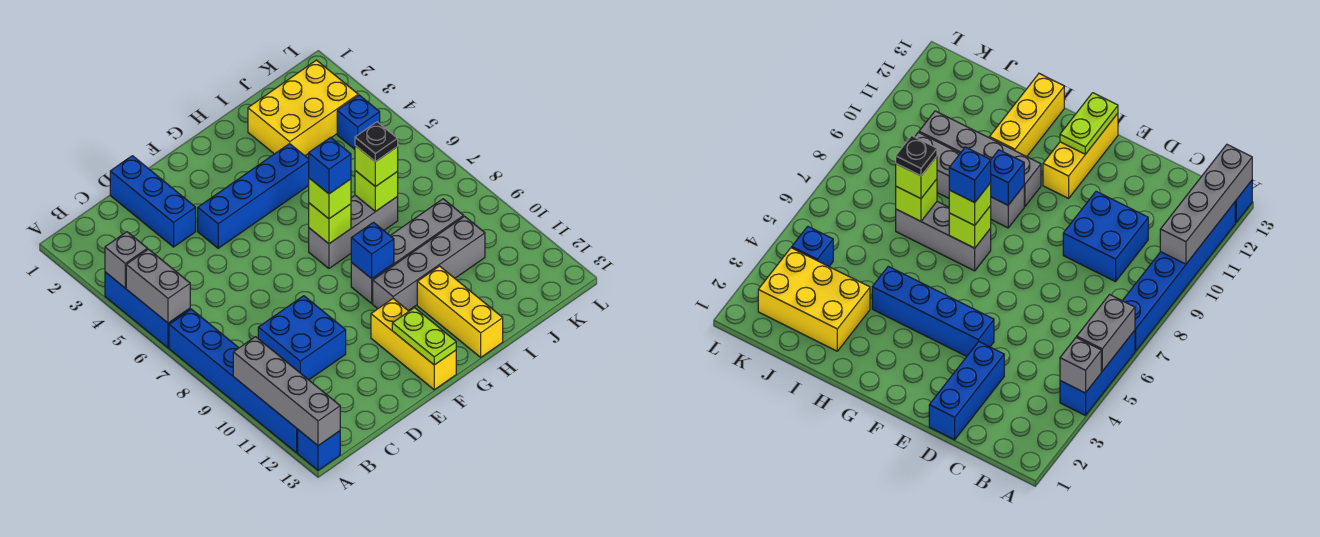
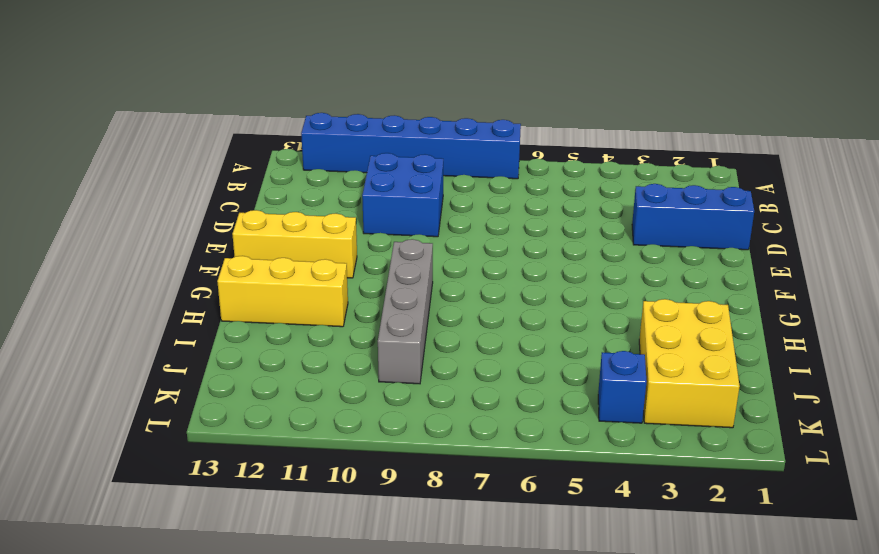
none -> blue brick A4:A6 level 1
none -> blue brick A13 level 1
none -> blue brick E4:H4 level 1

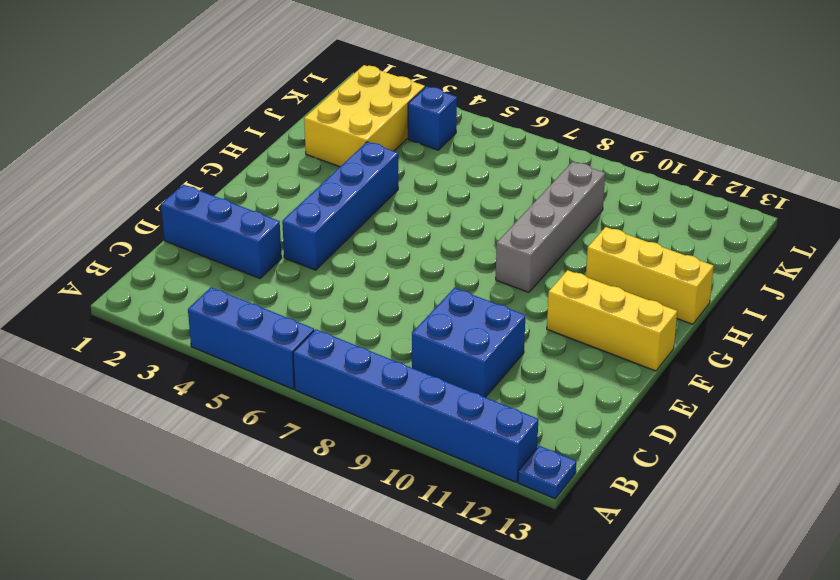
blue plate A13 level 1 -> blue brick A13 level 1
none -> grey brick G7:I7 level 1
none -> grey brick G10:J10 level 1
none -> grey brick A4 level 2

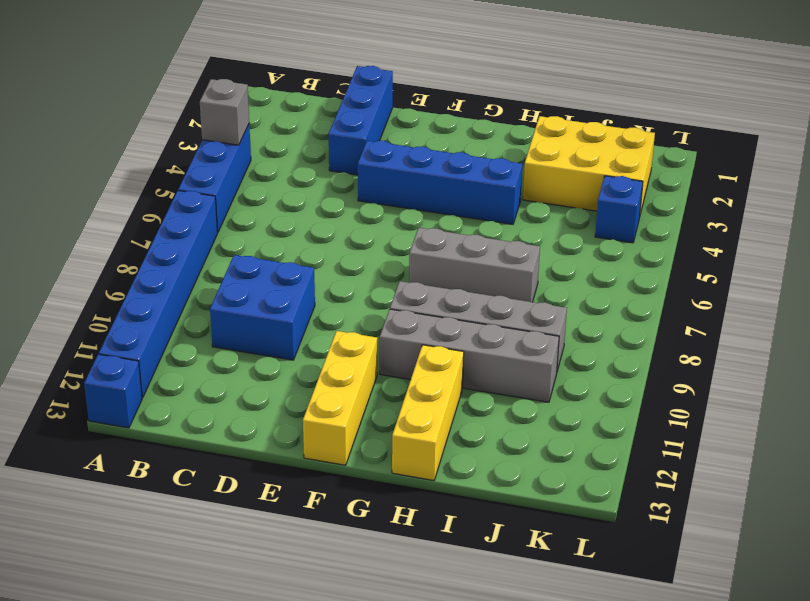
none -> grey brick A5:A6 level 2
none -> grey brick A10:A13 level 2
none -> lime plate F12:F13 level 2

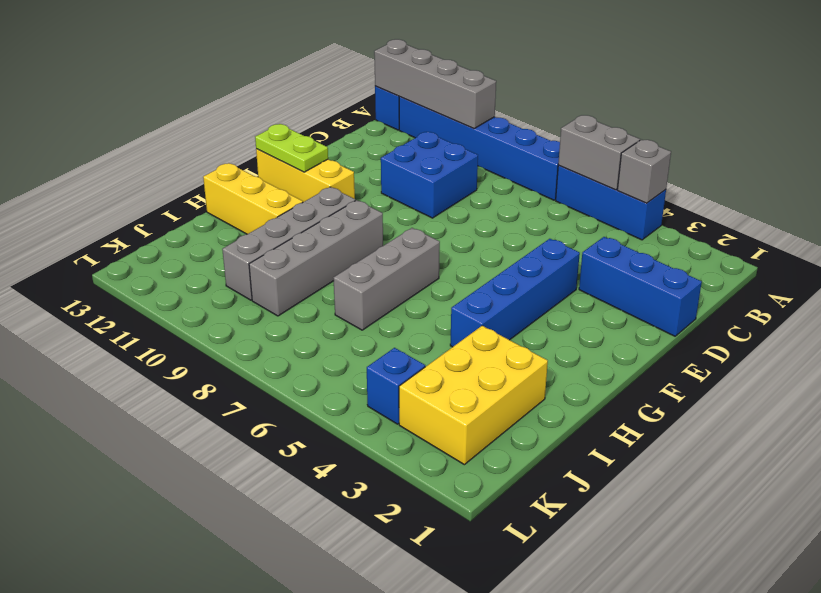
none -> lime brick G7 level 2
none -> blue brick G9 level 2
none -> lime brick I7 level 2

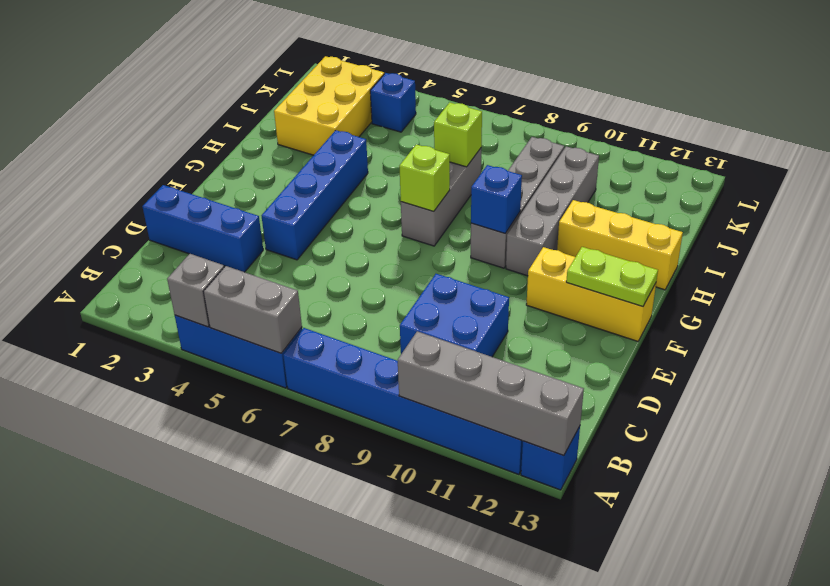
none -> lime brick G7 level 3
none -> lime brick I7 level 3
none -> blue brick G7 level 4

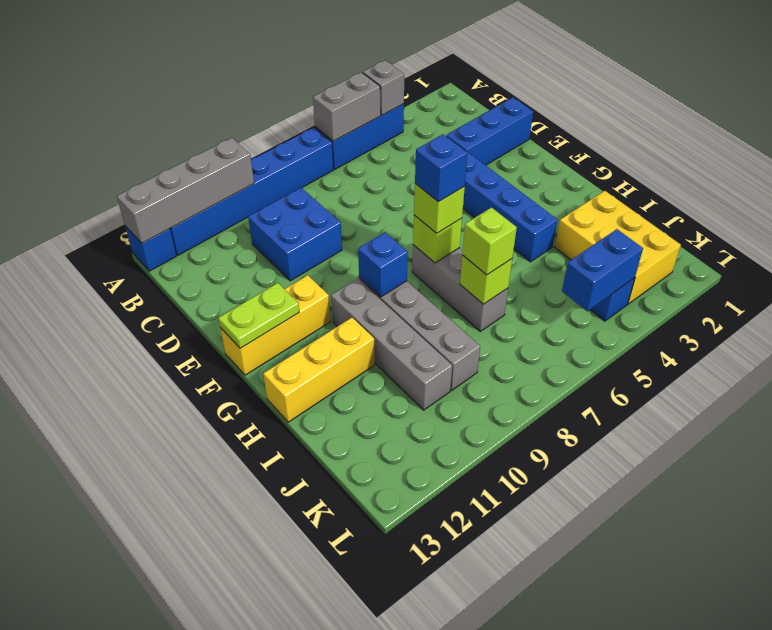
blue brick K4:K5 level 2 -> none
none -> black plate I7 level 4

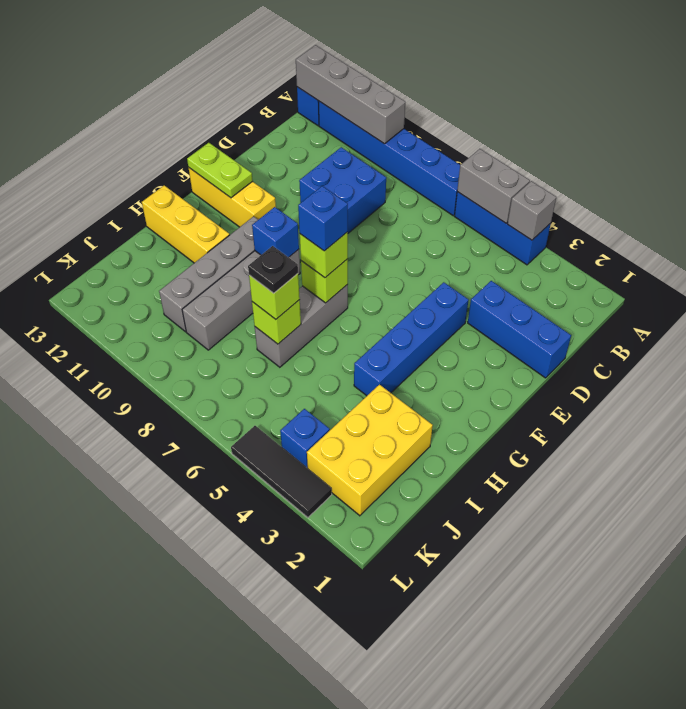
black tile L3:L5 level 1 -> none

